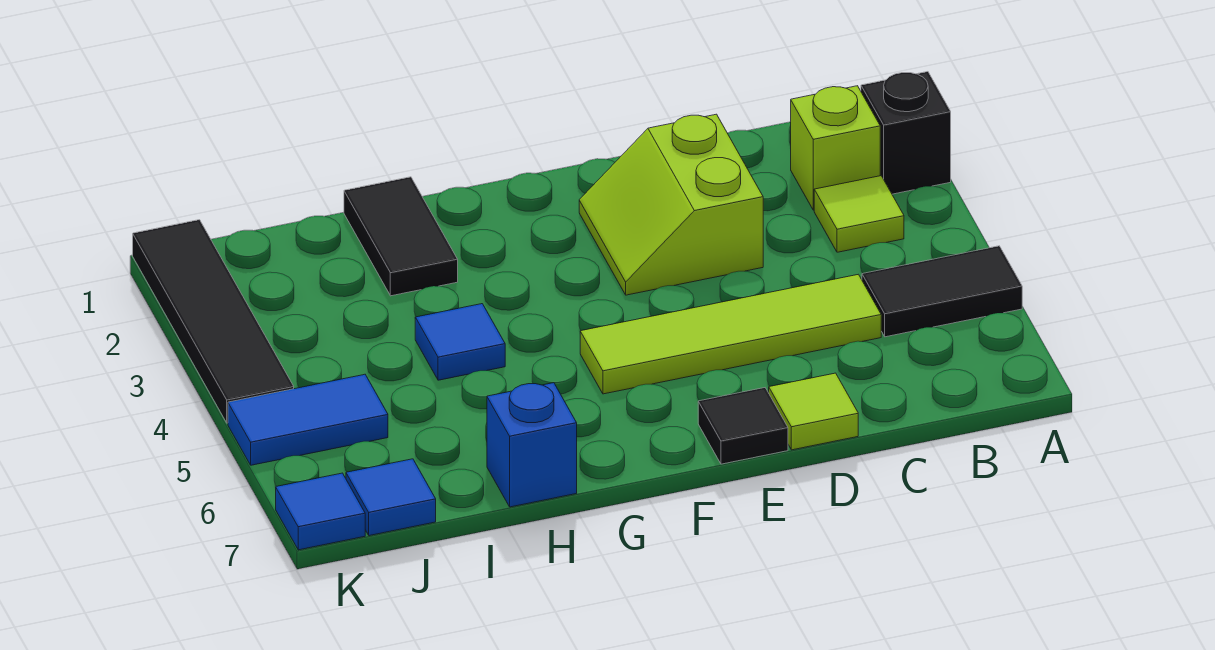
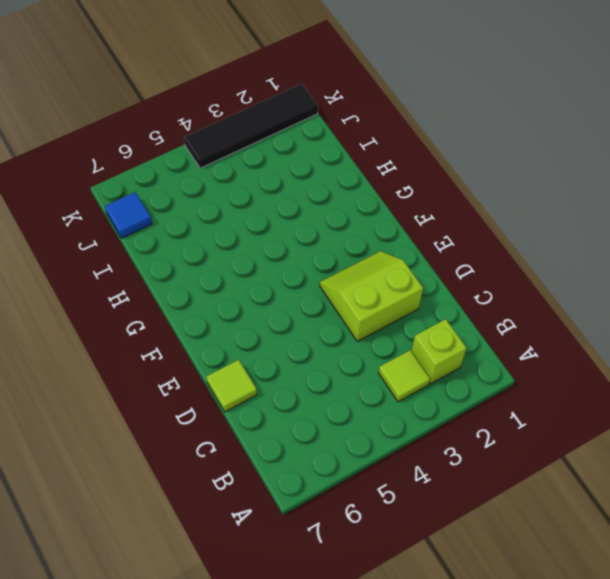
none -> black brick A2 level 1
none -> black tile A5:B5 level 1
none -> lime tile C5:F5 level 1

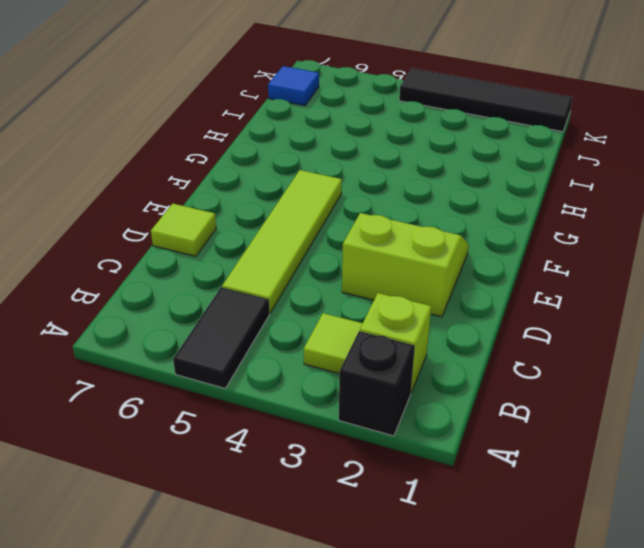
none -> black tile E7 level 1
none -> black tile H1:H2 level 1
none -> blue tile H4 level 1

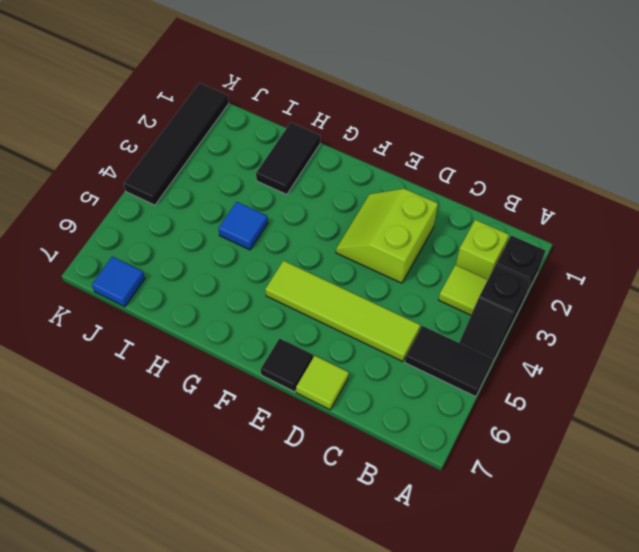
black slope A3:A4 level 1 top 3 -> none
none -> blue brick H7 level 1
none -> blue tile J5:K5 level 1
none -> blue tile K7 level 1

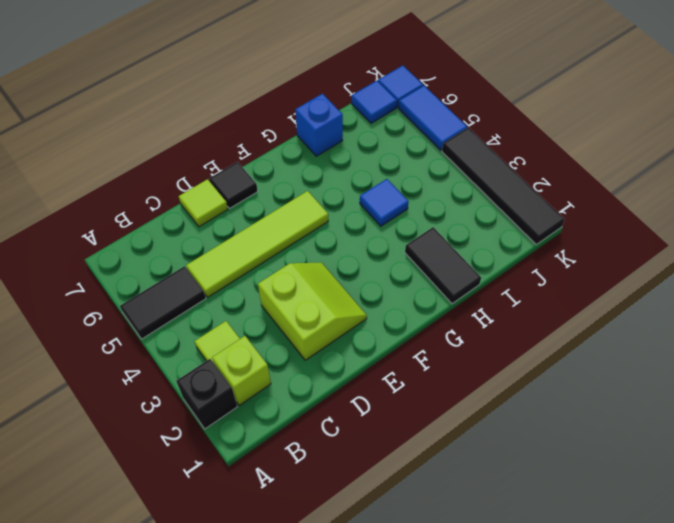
blue tile K5:K6 level 1 -> blue tile J5:K5 level 1

